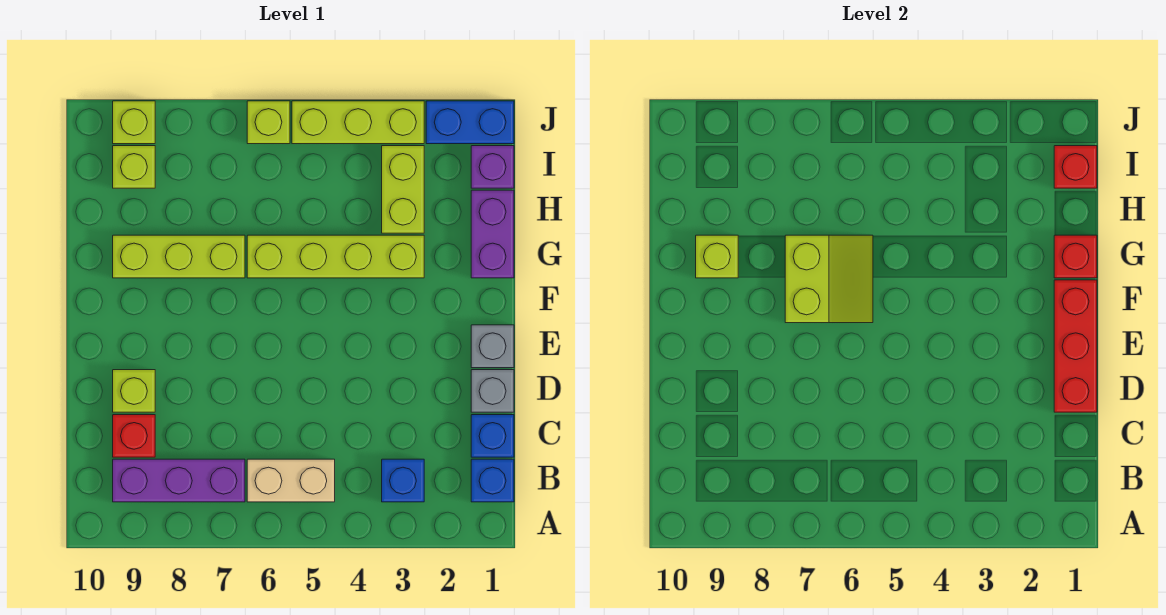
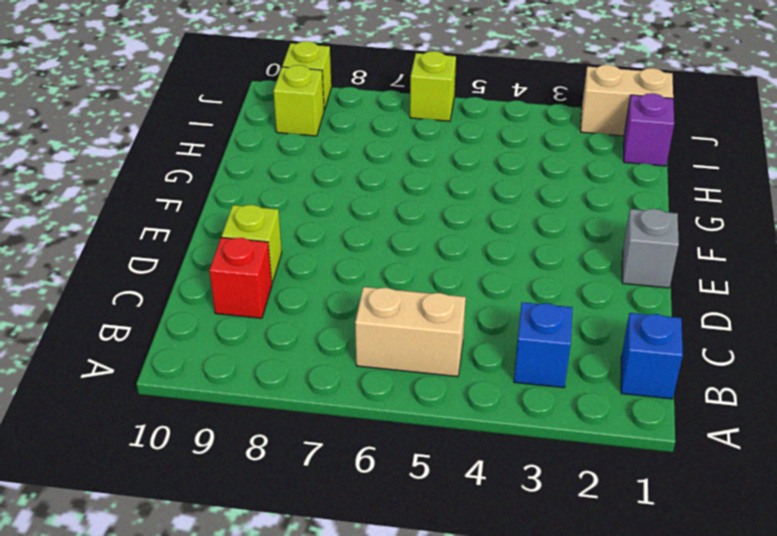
tan brick J1:J2 level 1 -> blue brick J1:J2 level 1
none -> purple brick B7:B9 level 1
none -> blue brick C1 level 1
none -> grey brick D1 level 1

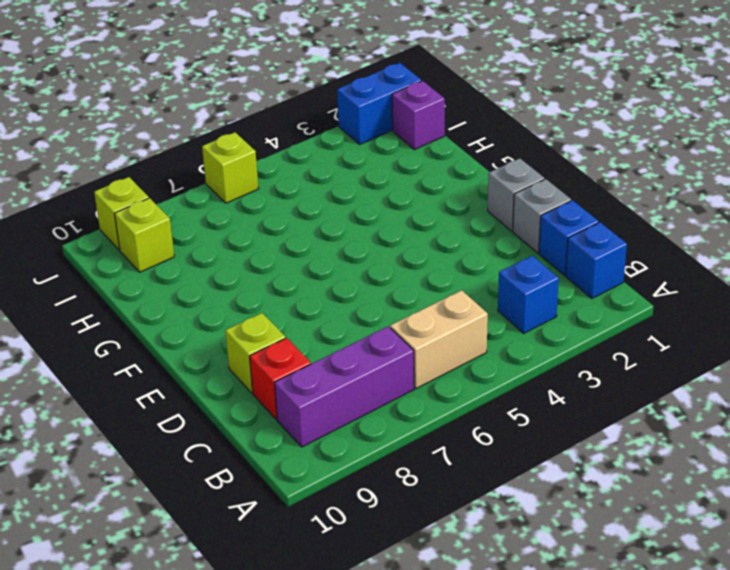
none -> purple brick G1:H1 level 1
none -> lime brick G3:G6 level 1
none -> lime brick G7:G9 level 1

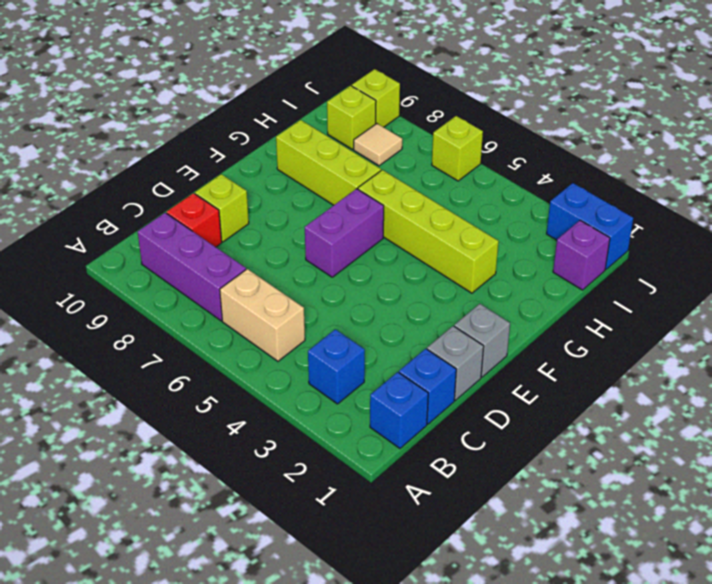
purple brick E6:F6 level 1 -> purple brick G1:H1 level 1
tan tile I8 level 1 -> none
none -> lime brick H3:I3 level 1
none -> lime brick J3:J5 level 1
none -> red brick D1:F1 level 2

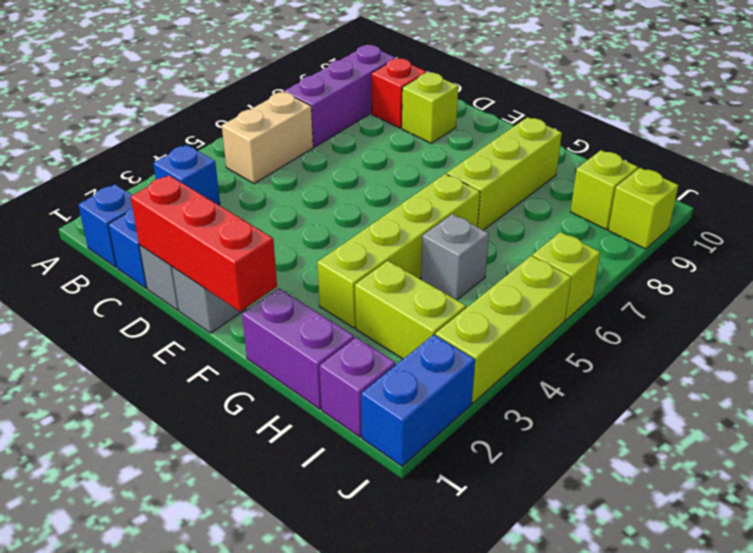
grey brick H5 level 1 -> none
none -> lime slope F6:G7 level 2 top 7
none -> red brick G1 level 2
none -> lime brick G9 level 2

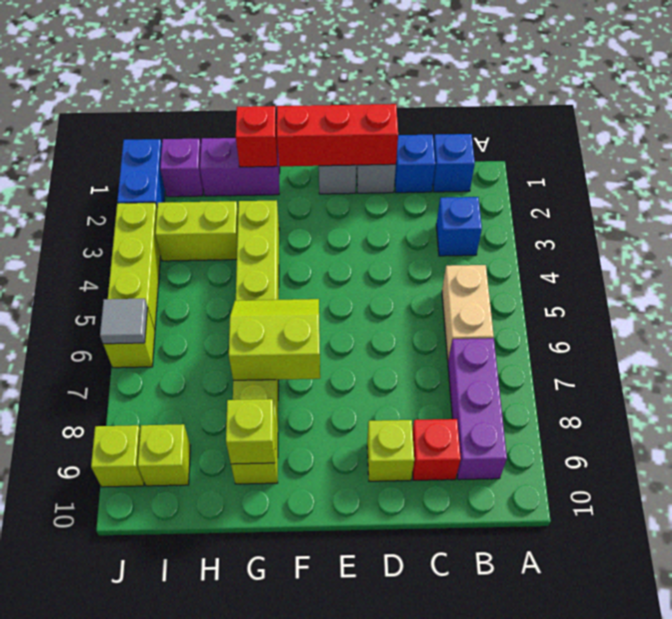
grey tile J6 level 2 -> none
none -> red brick I1 level 2

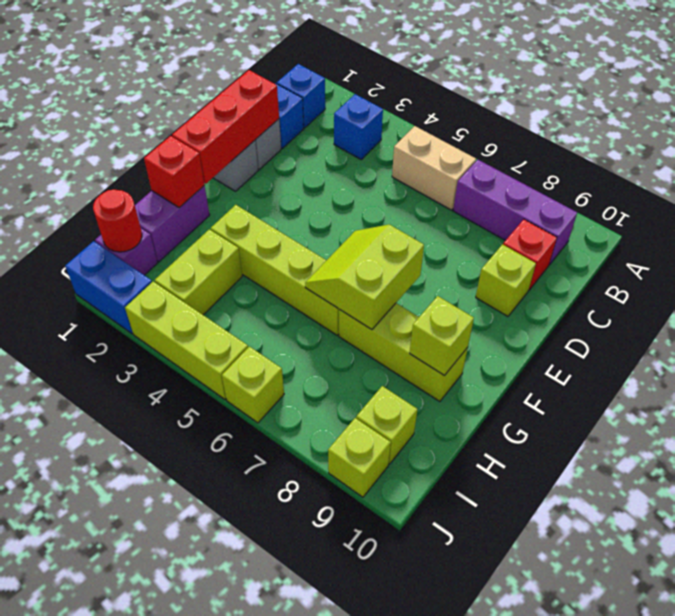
red round brick I1 level 2 -> red brick I1 level 2

